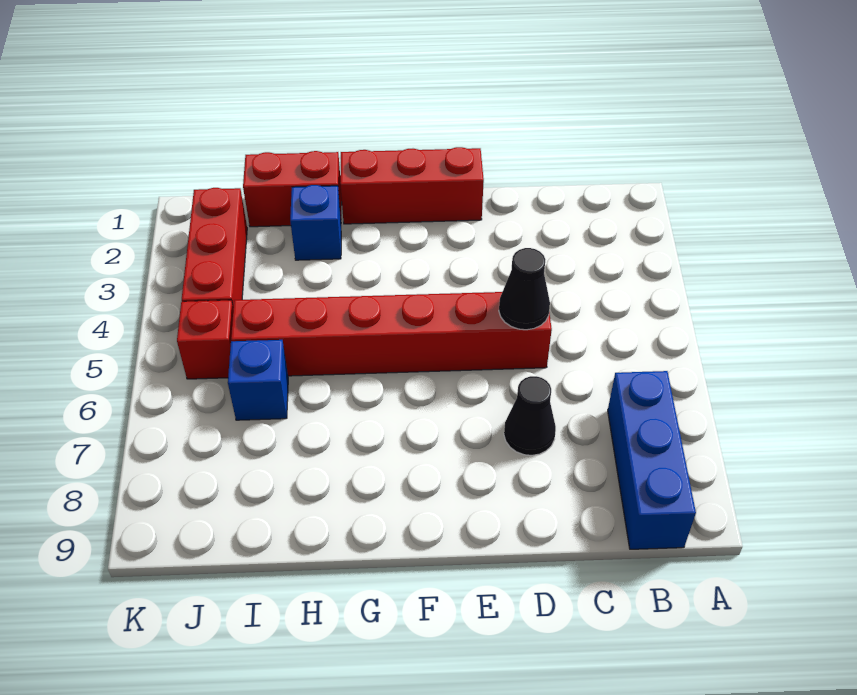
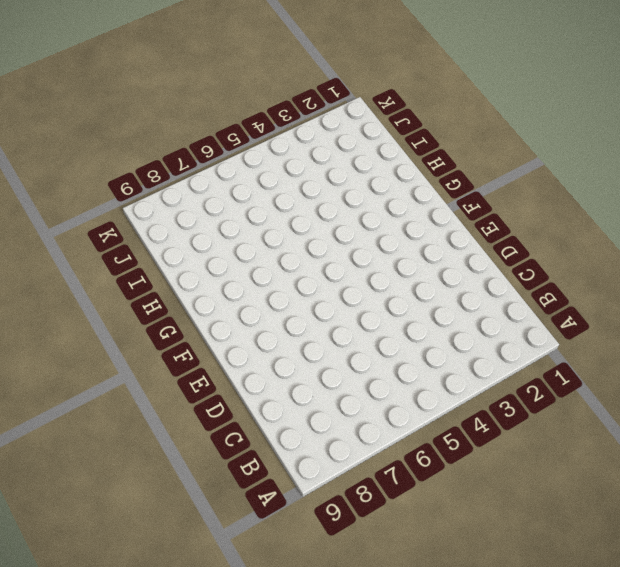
none -> blue brick B7:B9 level 1
none -> red brick D5:I5 level 1

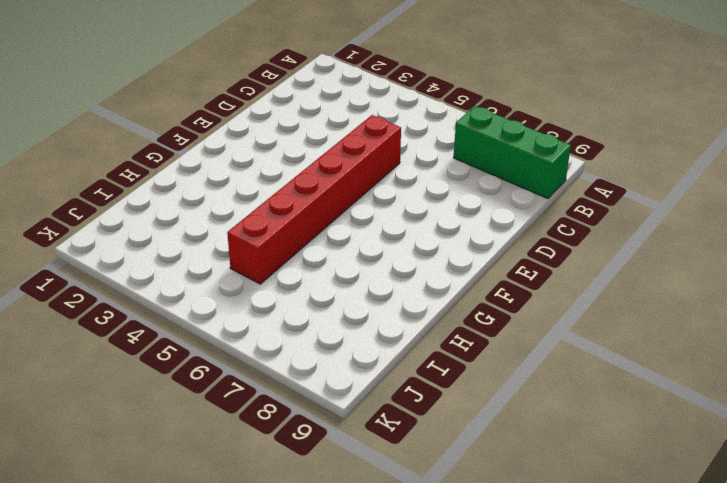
green brick B7:B9 level 1 -> blue brick B7:B9 level 1
none -> black cone D7 level 1
none -> red brick E1:G1 level 1

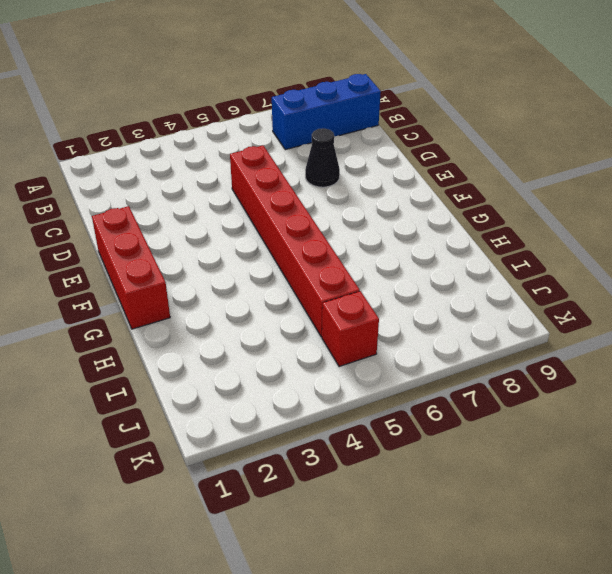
none -> red brick H1:I1 level 1
none -> blue brick H2 level 1

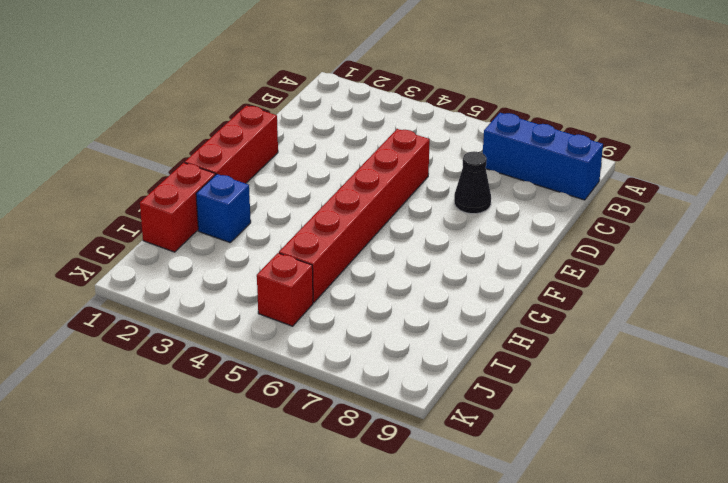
none -> blue brick I6 level 1
none -> red brick J2:J4 level 1

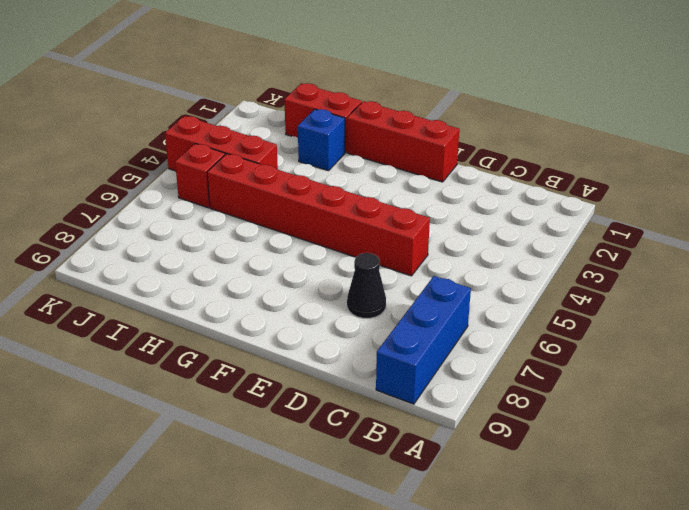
red brick I4:K4 level 1 -> red brick J2:J4 level 1
none -> blue brick I6 level 1
none -> black cone D5 level 2

